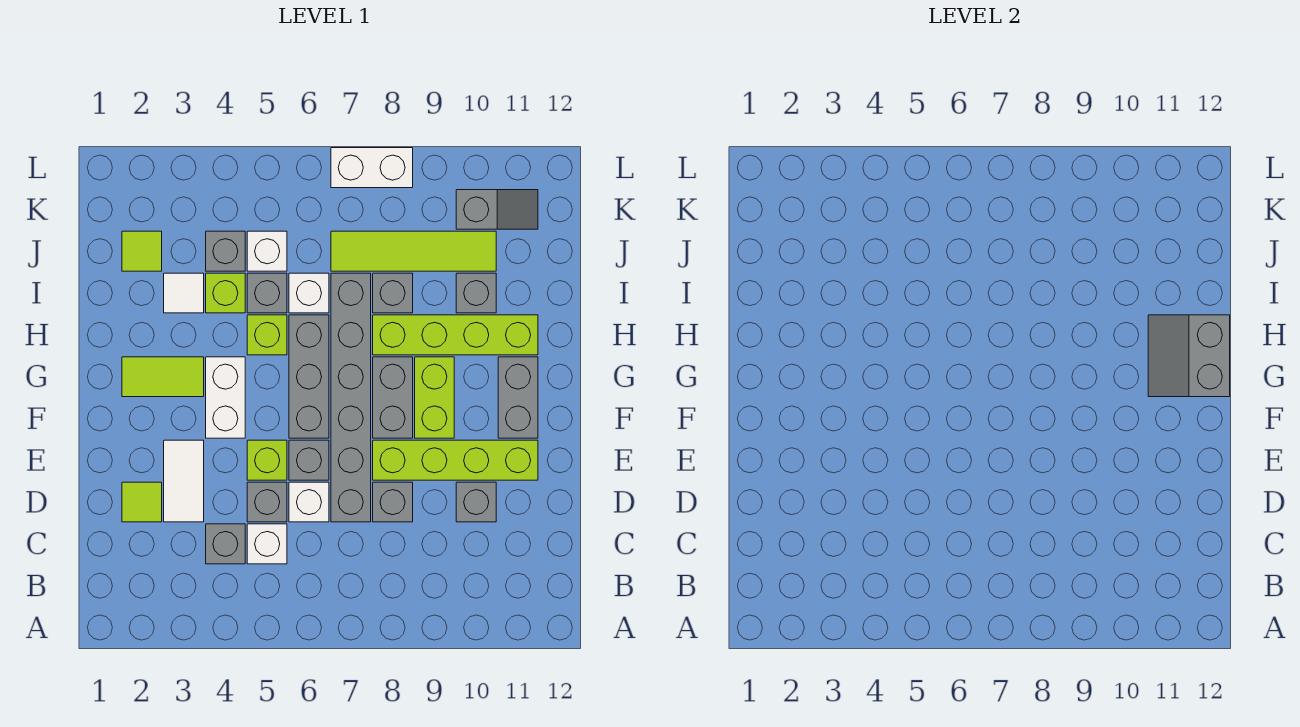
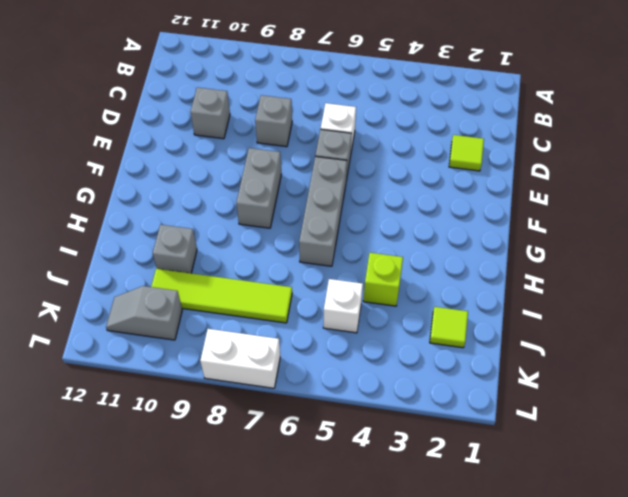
none -> grey brick C4 level 1
none -> white brick C5 level 1
none -> white tile D3:E3 level 1
none -> grey brick D5 level 1

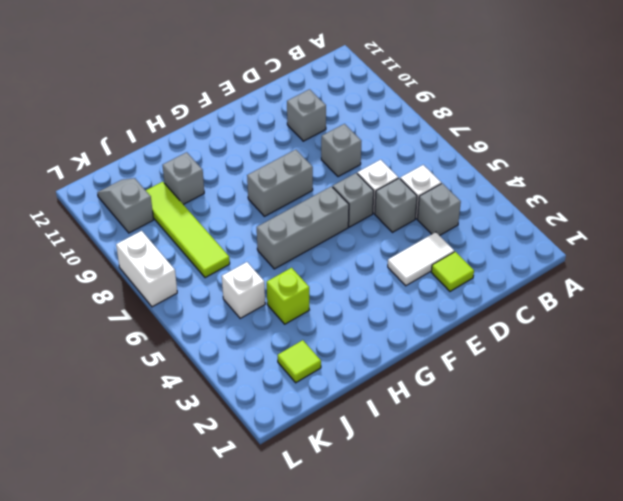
none -> grey brick D7:I7 level 1
none -> lime brick E5 level 1
none -> lime brick E8:E11 level 1
none -> white brick F4:G4 level 1

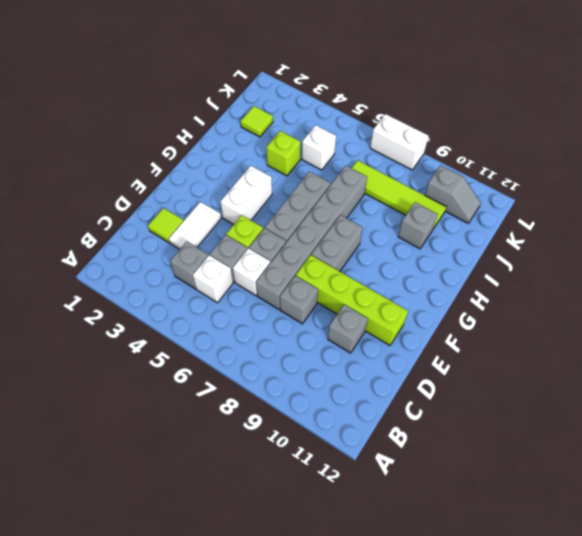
none -> lime brick F9:G9 level 1
none -> grey brick F11:G11 level 1
none -> lime tile G2:G3 level 1
none -> lime brick H5 level 1

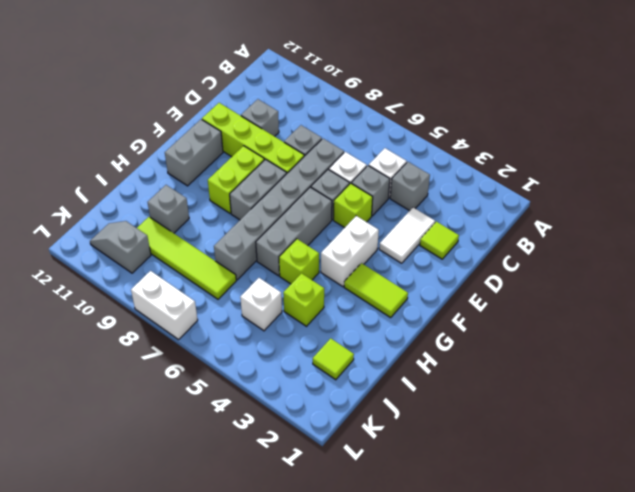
none -> lime brick H8:H11 level 1
none -> white tile I3 level 1
none -> grey brick I5 level 1
none -> white brick I6 level 1

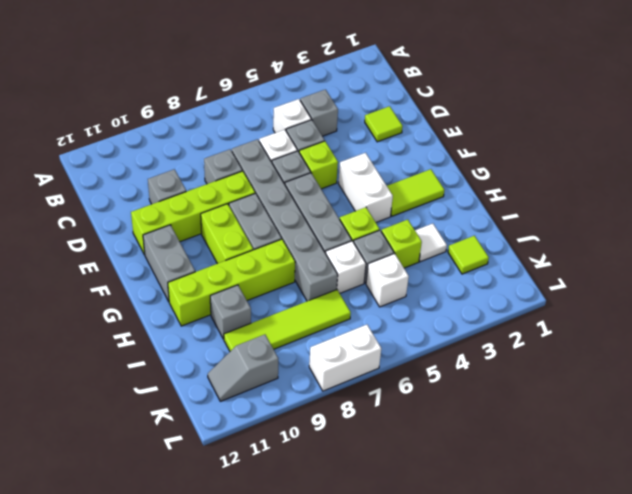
none -> white tile D3:E3 level 1
none -> grey brick I8 level 1
none -> grey brick J4 level 1
none -> grey slope G11:H12 level 2 top 12

